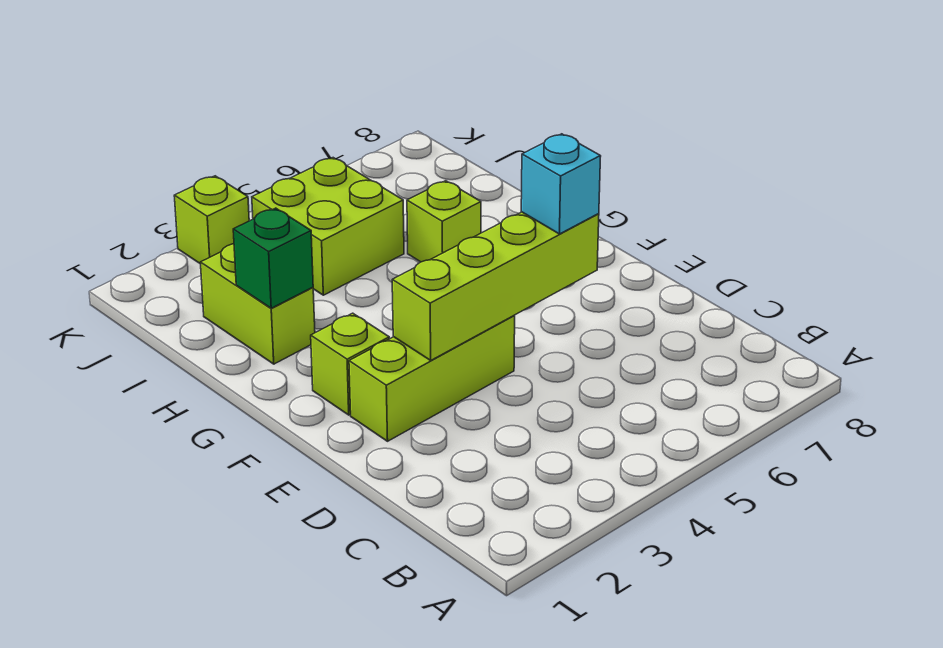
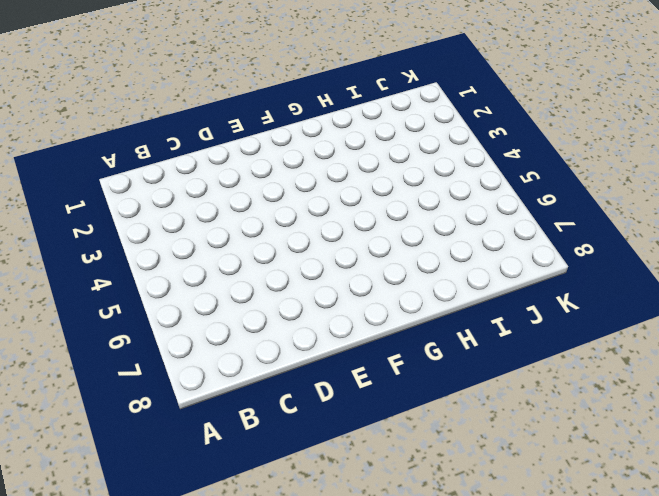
none -> lime brick E2:E4 level 1
none -> lime brick F2 level 1

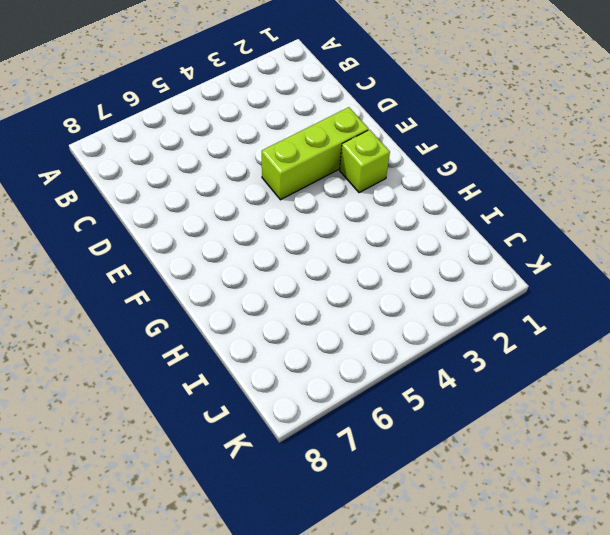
none -> lime brick H2:I2 level 1
none -> lime brick H6 level 1

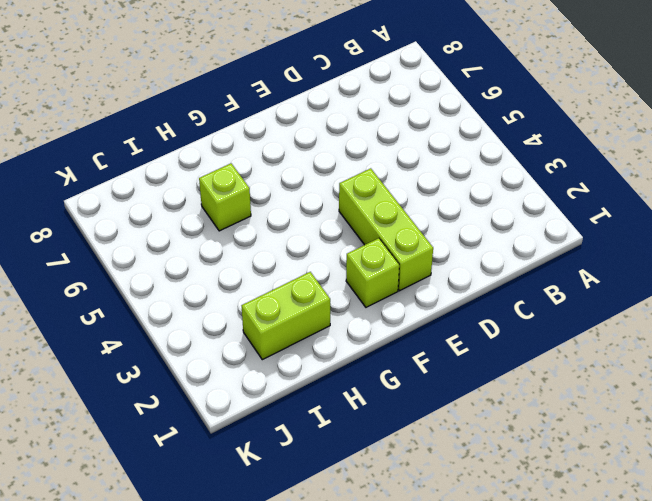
none -> lime brick I4:J5 level 1
none -> lime brick K3 level 1

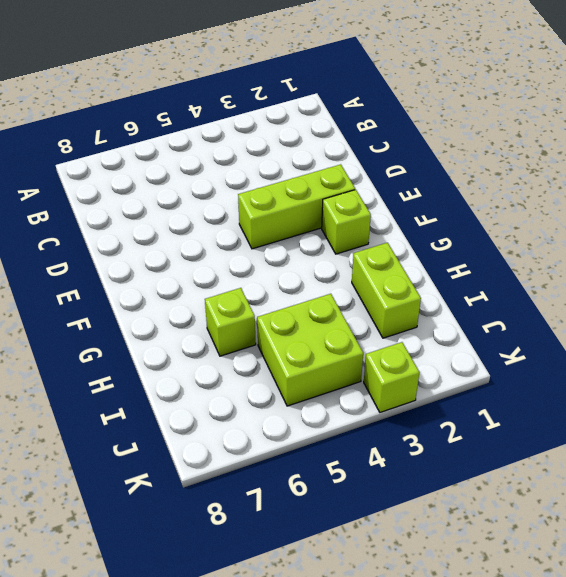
none -> lime brick E3:E6 level 2
none -> green brick H2 level 2

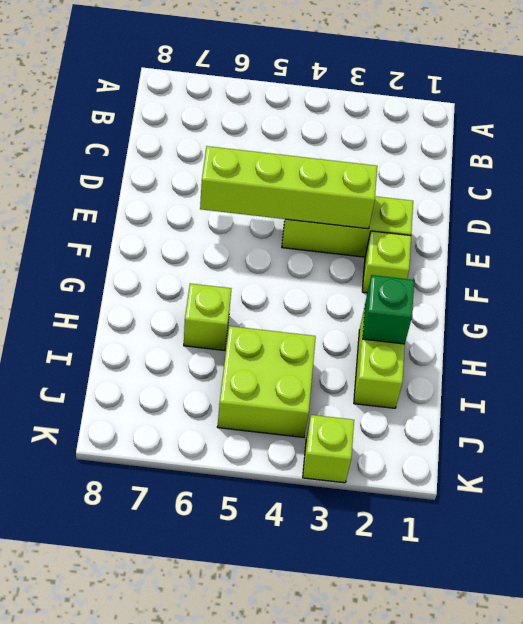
none -> cyan brick E6 level 3

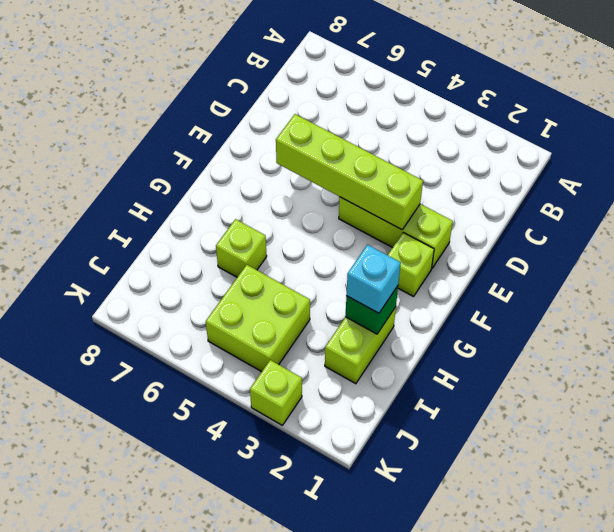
cyan brick H2 level 3 -> cyan brick E6 level 3

